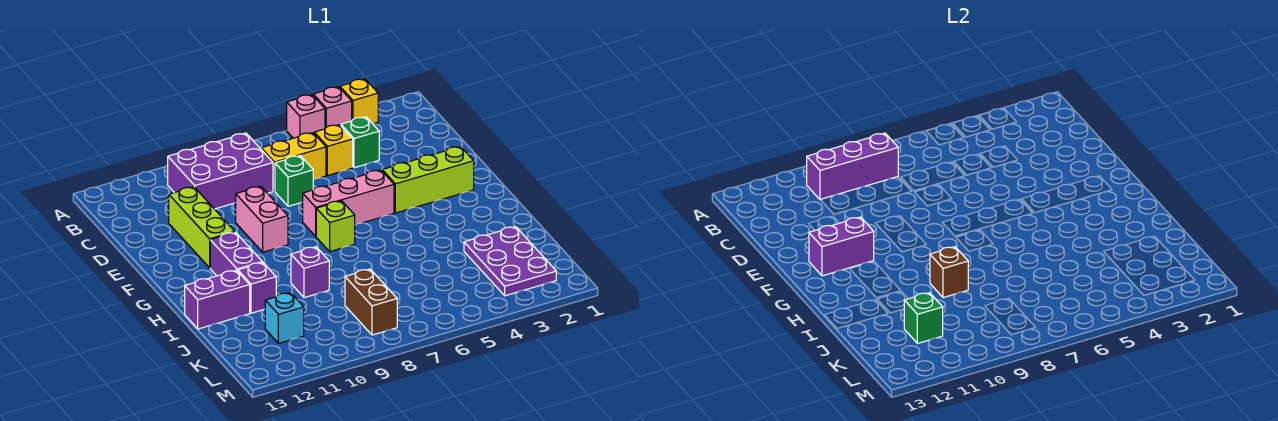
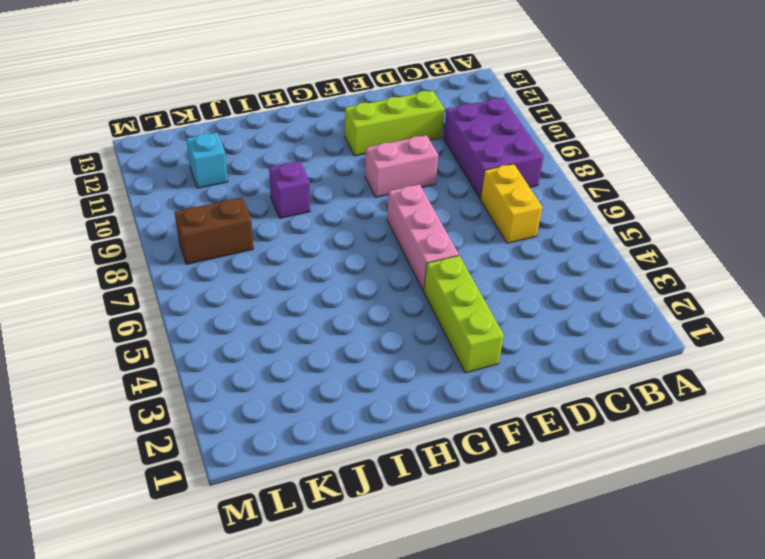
none -> yellow brick A3 level 1
none -> pink brick A4 level 1
none -> pink brick A5 level 1

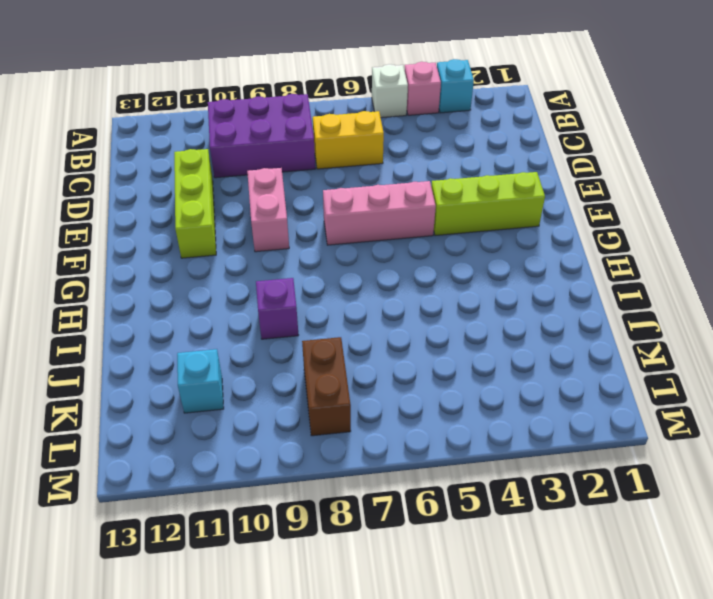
cyan brick A3 level 1 -> yellow brick A3 level 1
white brick A5 level 1 -> pink brick A5 level 1
none -> green brick C4 level 1
none -> yellow brick C5 level 1
none -> green brick D7 level 1

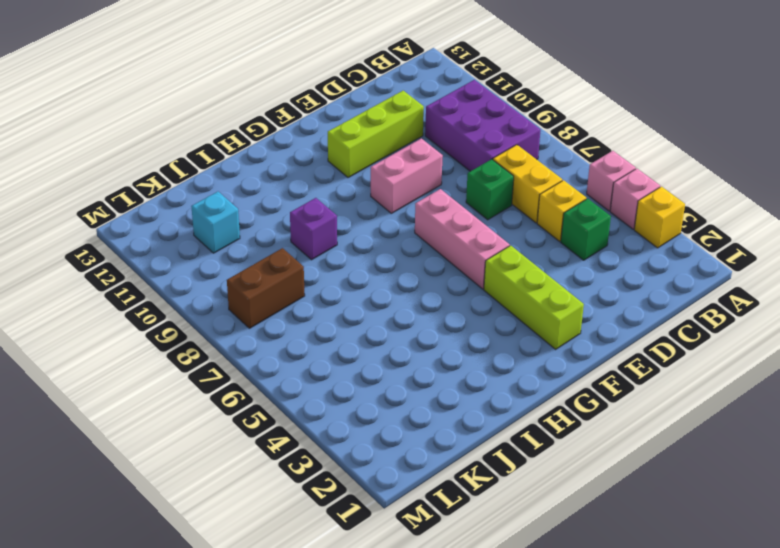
none -> lime brick G7 level 1
none -> purple brick G11:H11 level 1
none -> purple brick I11 level 1

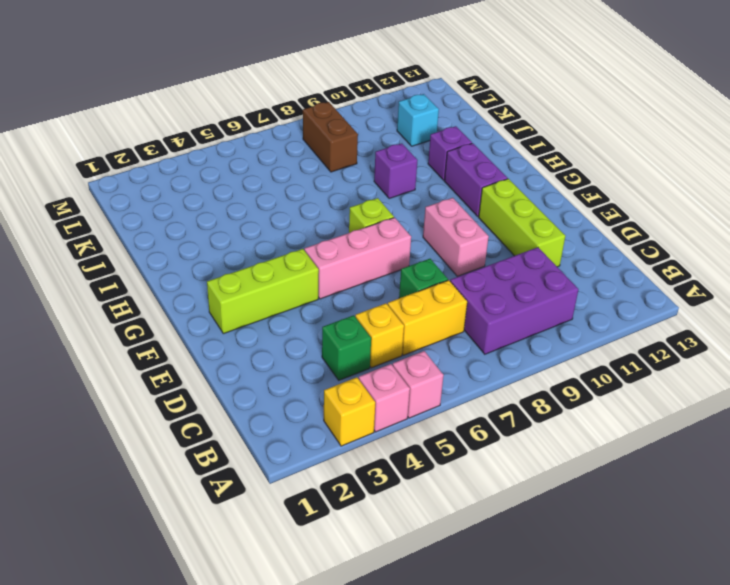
none -> purple brick I12:I13 level 1
none -> purple plate J2:L3 level 1
none -> purple brick B8:B10 level 2

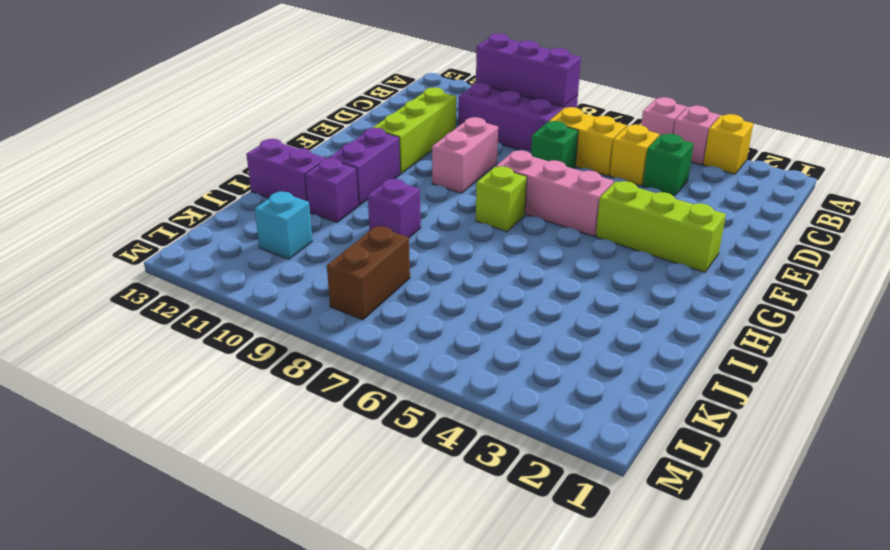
none -> purple plate J2:L3 level 1
none -> purple brick F11:F12 level 2
none -> brown brick I9 level 2

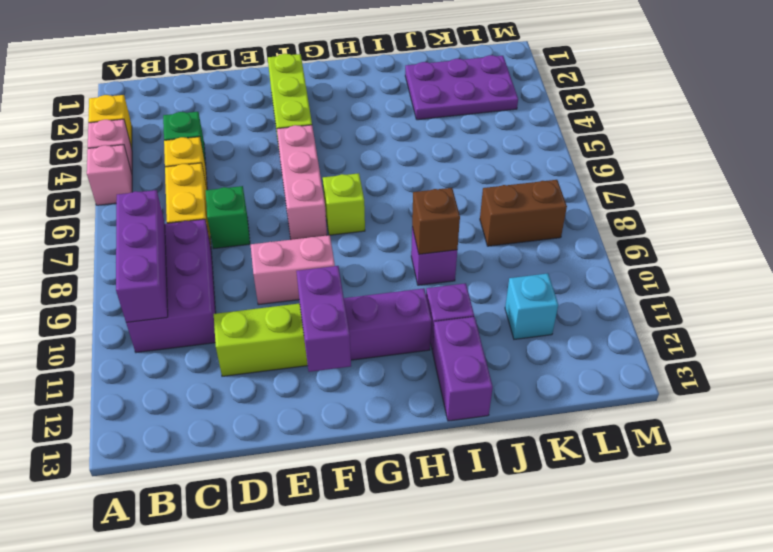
none -> green brick K11 level 2

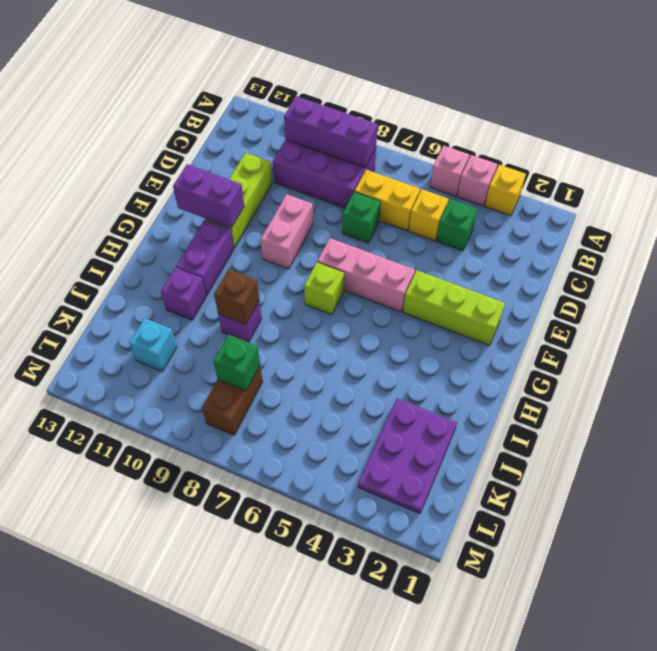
green brick K8 level 2 -> green brick K11 level 2
none -> purple brick I12:I13 level 1

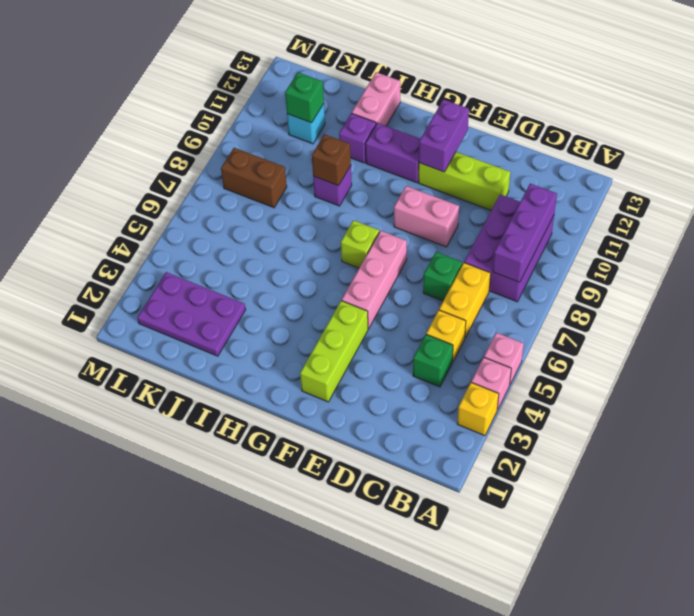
pink brick I12:I13 level 1 -> purple brick I12:I13 level 1

